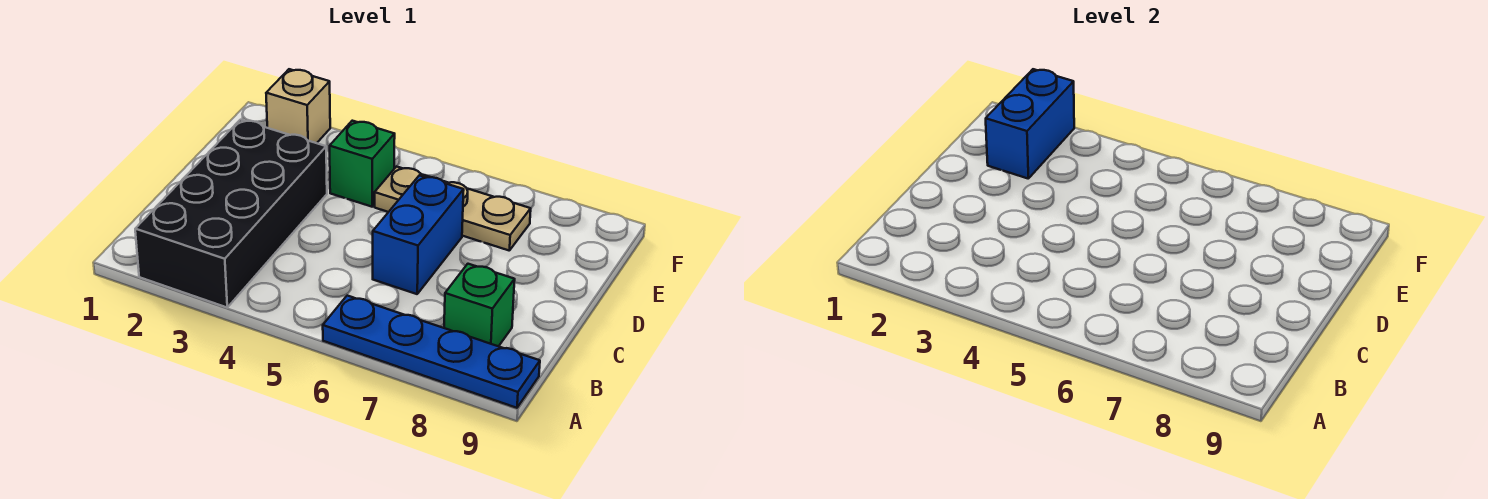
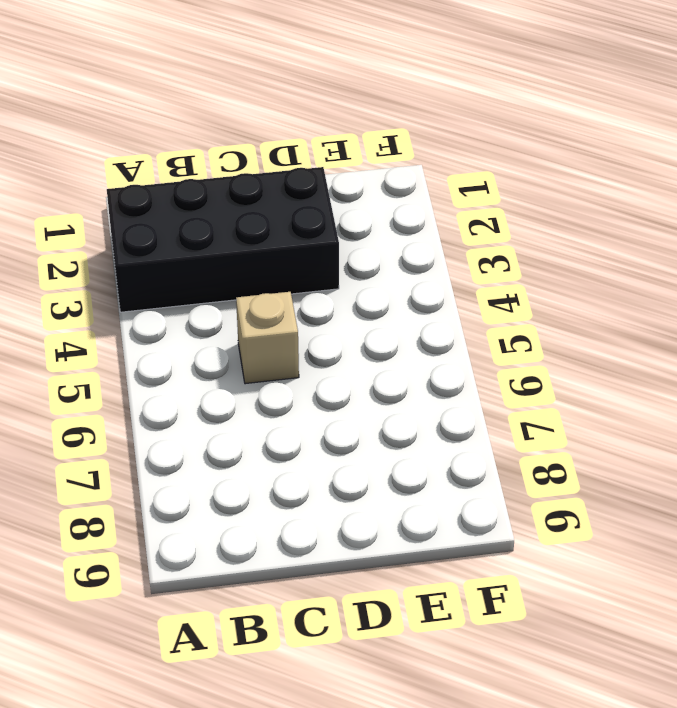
tan brick C5 level 1 -> tan brick F2 level 1
none -> blue plate A6:A9 level 1
none -> green brick B8 level 1

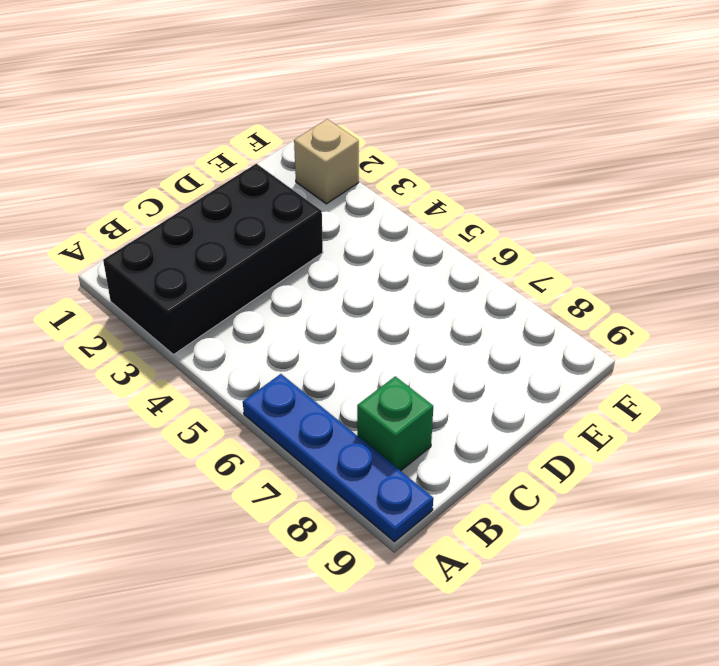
none -> blue brick C6:D6 level 1
none -> green brick E4 level 1

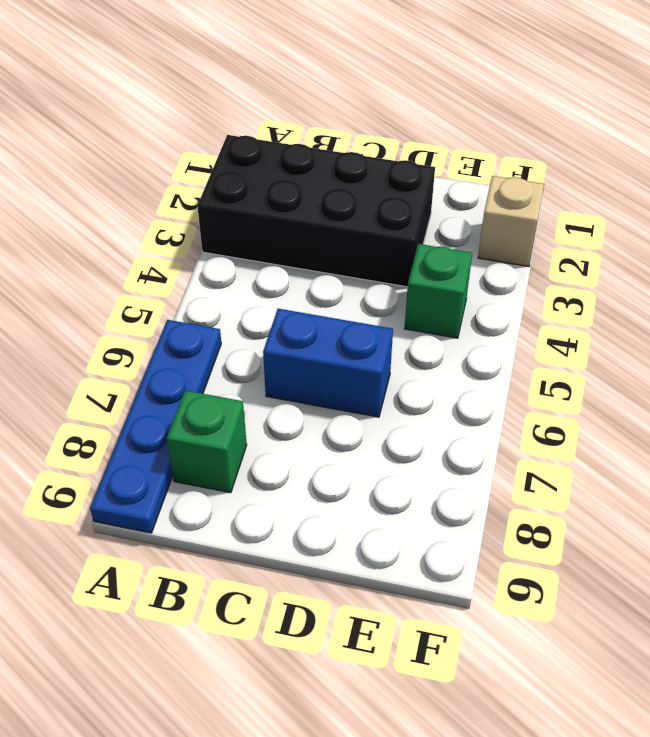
none -> tan plate E5:E7 level 1
none -> blue brick E2:F2 level 2

